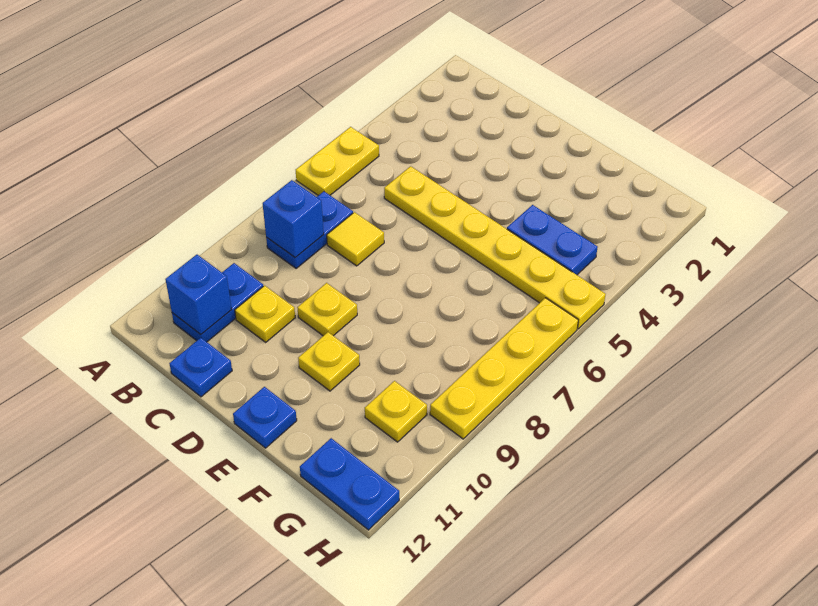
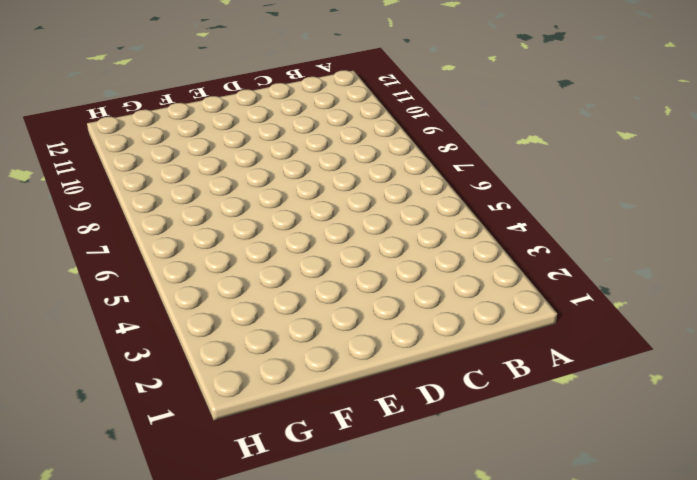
none -> yellow plate A5:A6 level 1
none -> blue plate B7:B8 level 1
none -> blue plate B10:B11 level 1

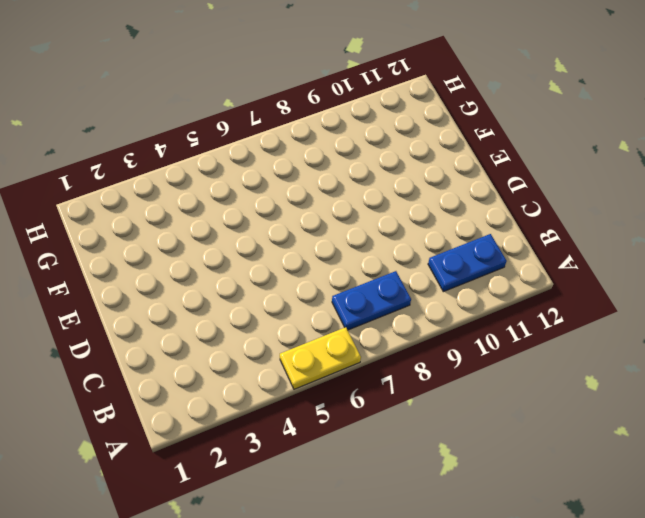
none -> yellow plate C5:H5 level 1
none -> yellow tile C7 level 1
none -> yellow plate C10 level 1

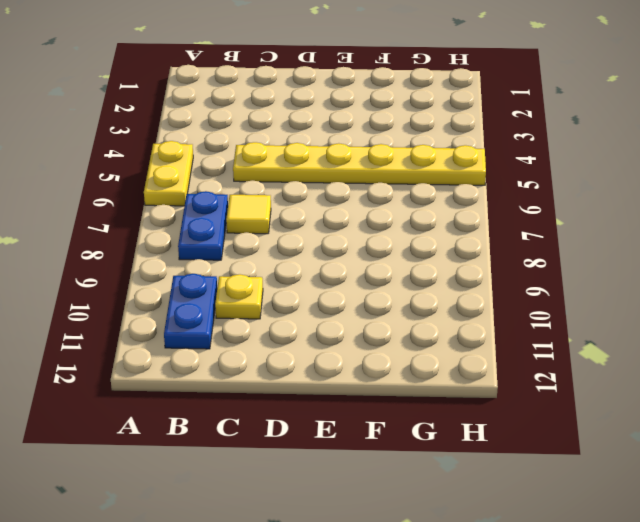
none -> blue plate C12 level 1
none -> yellow plate D9 level 1
none -> yellow plate E10 level 1

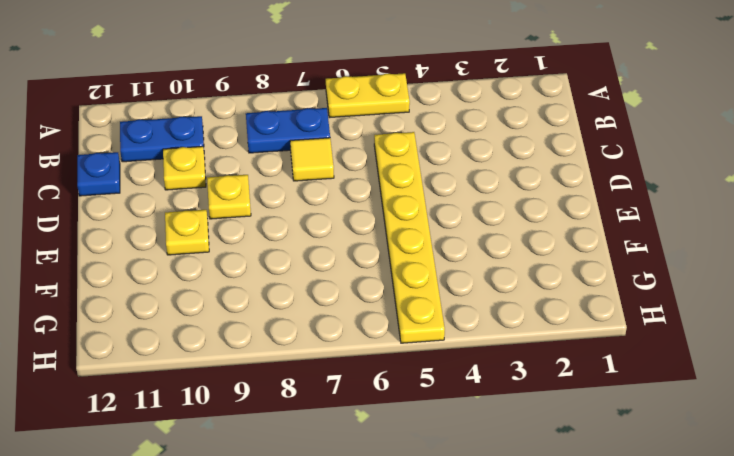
none -> blue plate E12 level 1
none -> blue plate F4:G4 level 1
none -> yellow plate G10 level 1

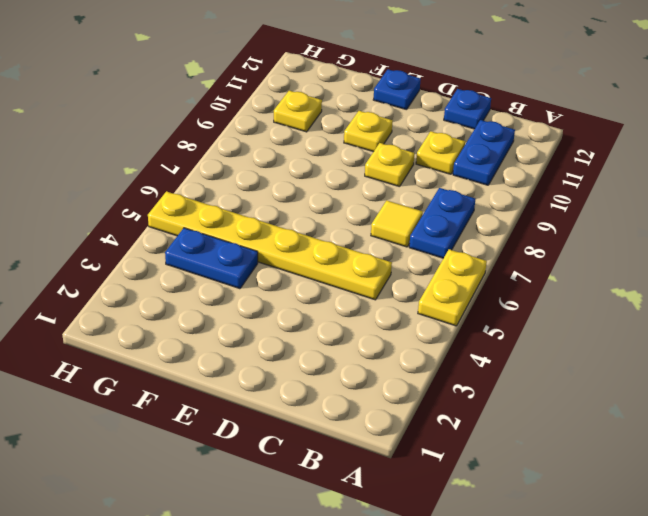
none -> blue plate G12:H12 level 1
none -> yellow plate H6:H9 level 1
none -> blue brick B8 level 2

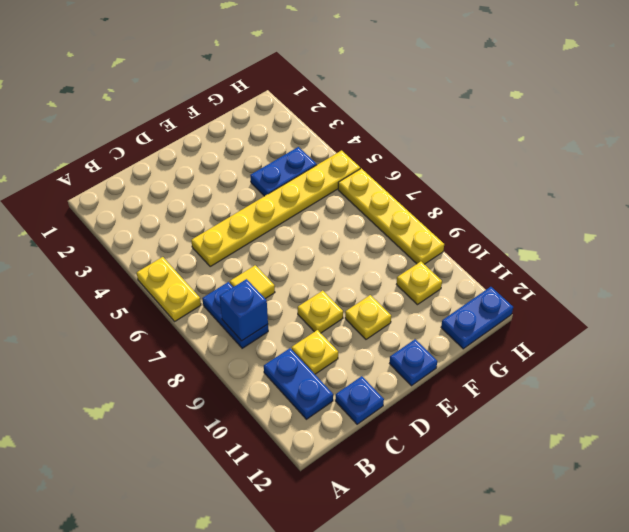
none -> blue brick B11 level 2

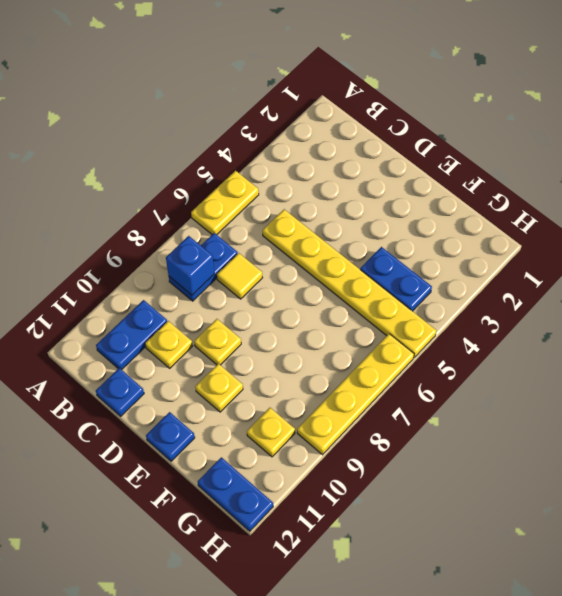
none -> blue brick B11 level 2

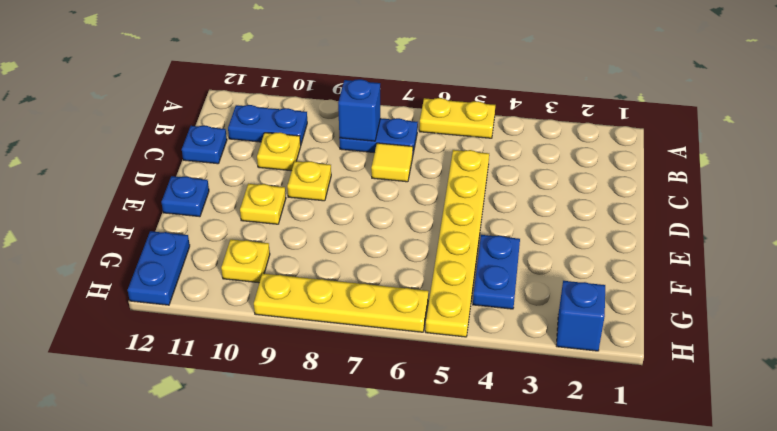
blue brick H2 level 1 -> blue brick B11 level 2

